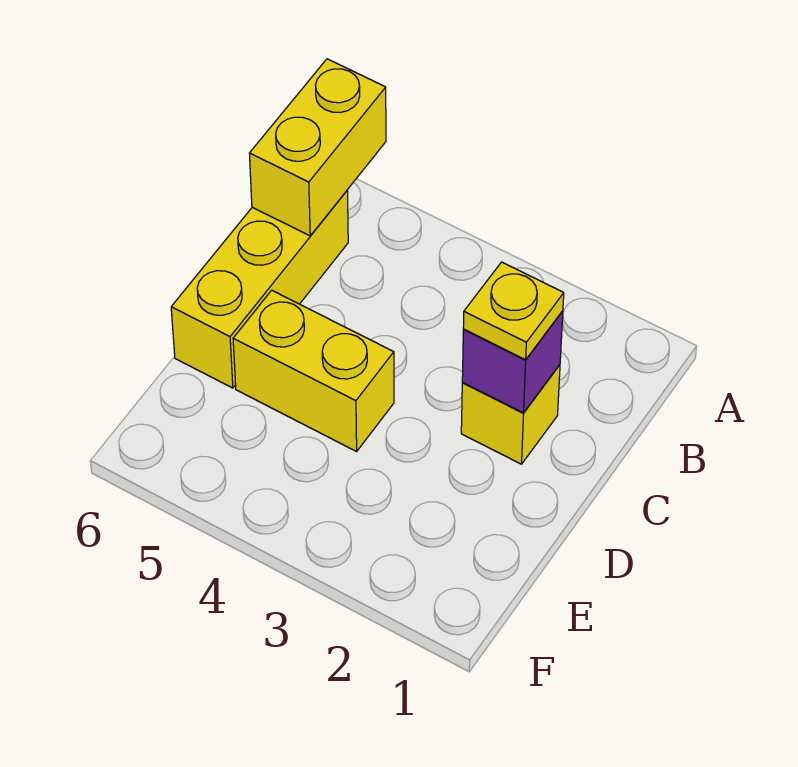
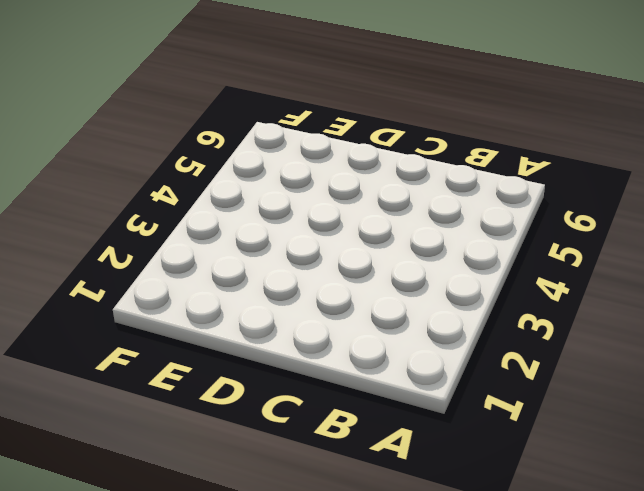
none -> yellow brick B6:D6 level 1
none -> yellow brick C2 level 1

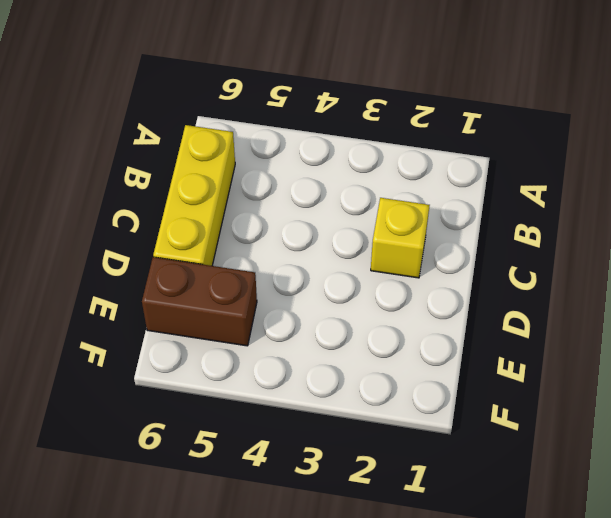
brown brick E5:E6 level 1 -> none
none -> yellow brick D4:D5 level 1
none -> yellow brick A6:B6 level 2

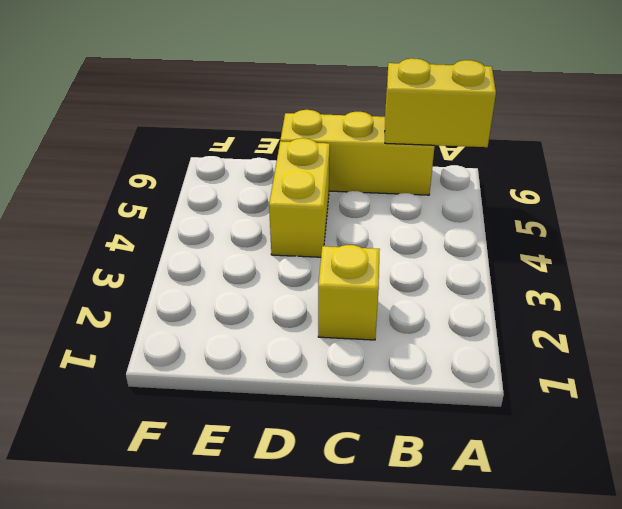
none -> purple brick C2 level 2
none -> yellow plate C2 level 3

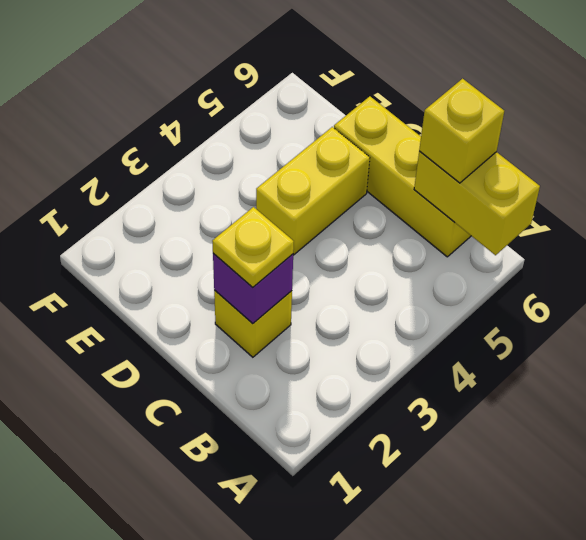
yellow brick B6 level 3 -> none

